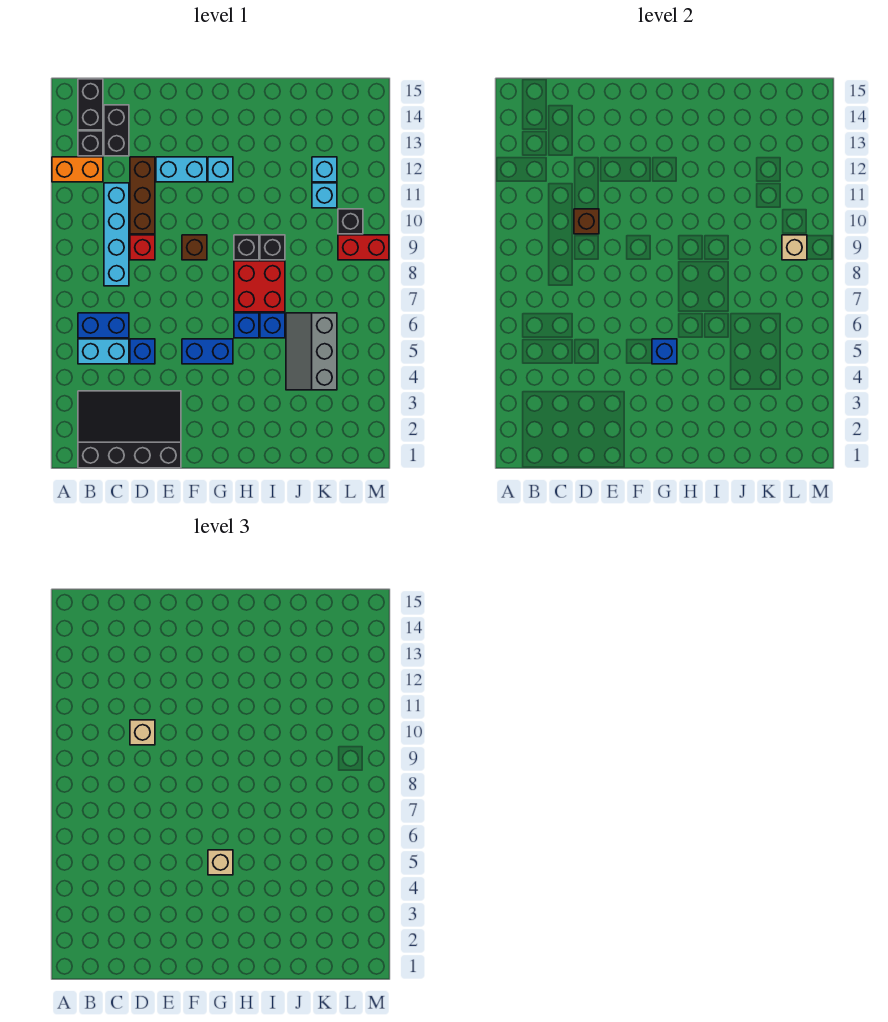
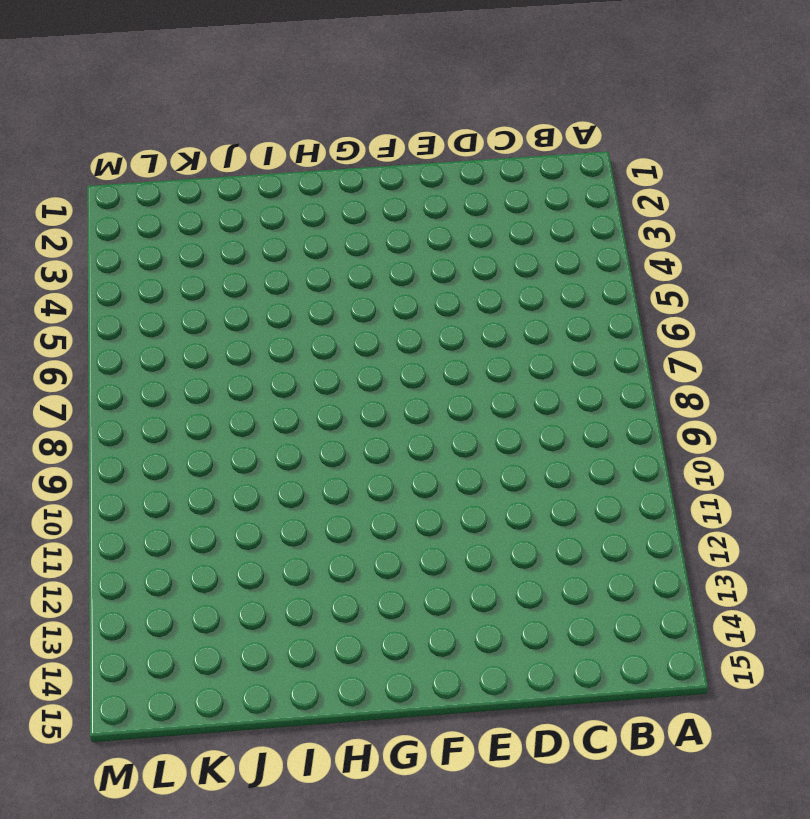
none -> orange brick A12:B12 level 1
none -> black slope B1:E3 level 1 top 1
none -> cyan brick B5:C5 level 1
none -> blue brick B6:C6 level 1

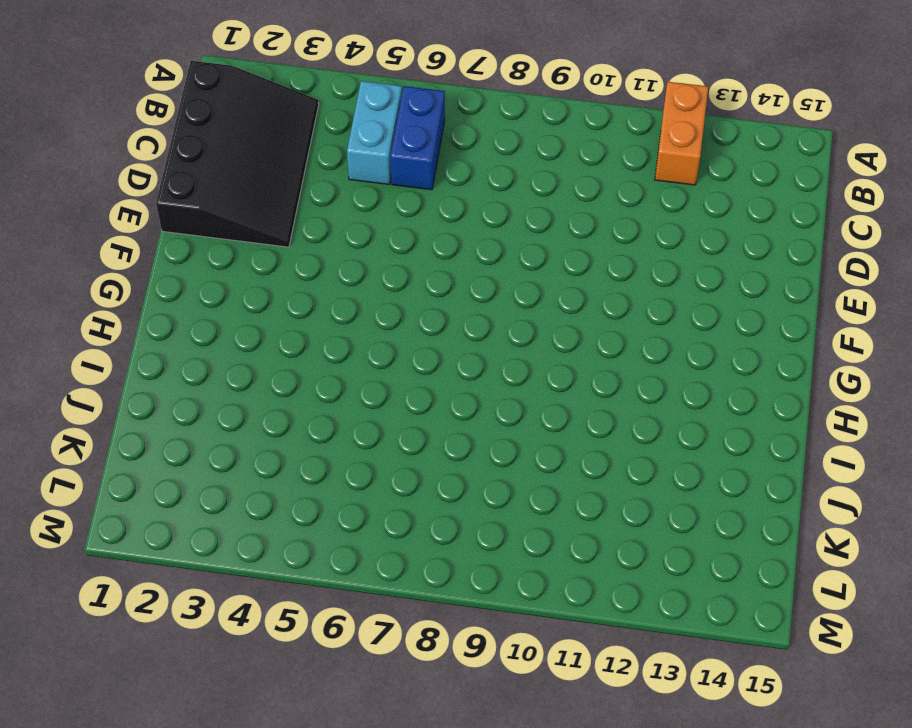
none -> black brick B13 level 1
none -> black brick B14:B15 level 1
none -> cyan brick C8:C11 level 1
none -> black brick C13:C14 level 1

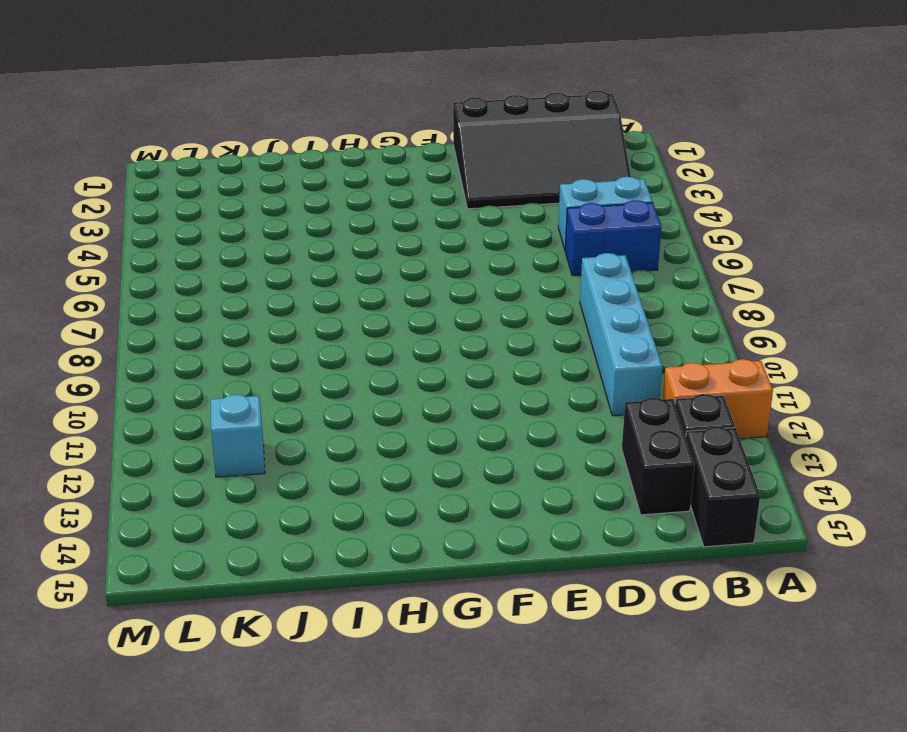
none -> blue brick D5 level 1
none -> red brick D9 level 1
none -> brown brick D10:D12 level 1
none -> cyan brick E12:F12 level 1

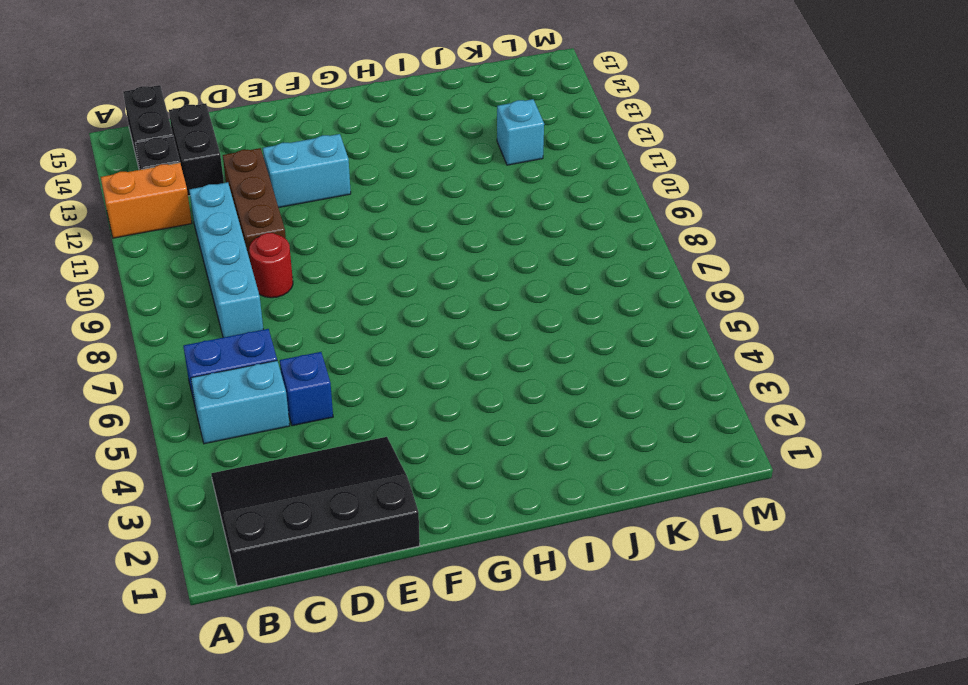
red round brick D9 level 1 -> red brick D9 level 1
none -> blue brick F5:G5 level 1
none -> brown brick F9 level 1
none -> cyan brick G12 level 1
none -> blue brick H6 level 1

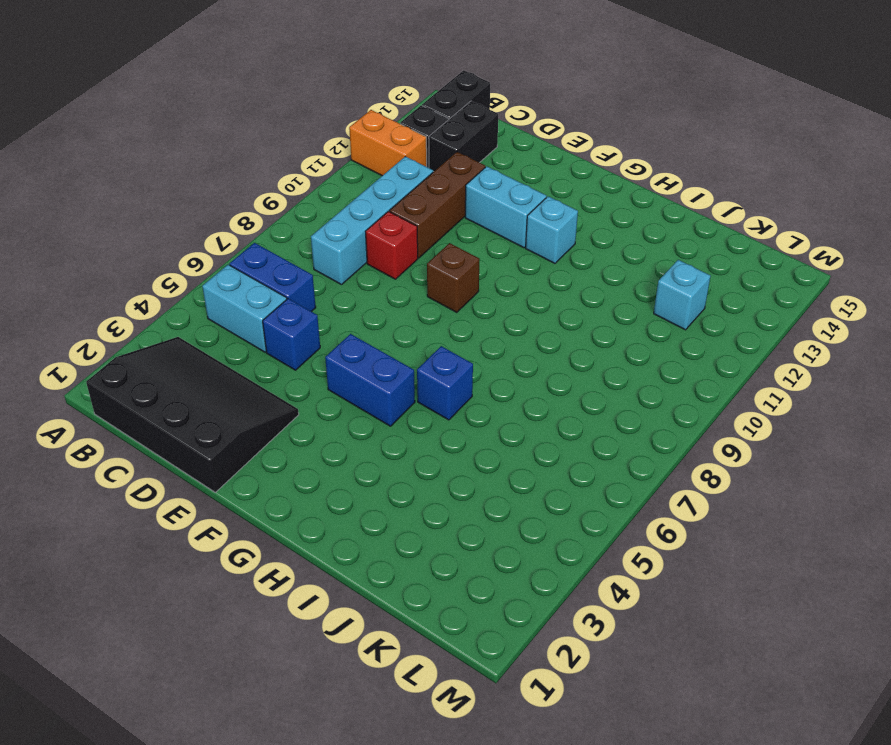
none -> red brick H7:I8 level 1
none -> black brick H9 level 1
none -> blue brick I6 level 1
none -> black brick I9 level 1

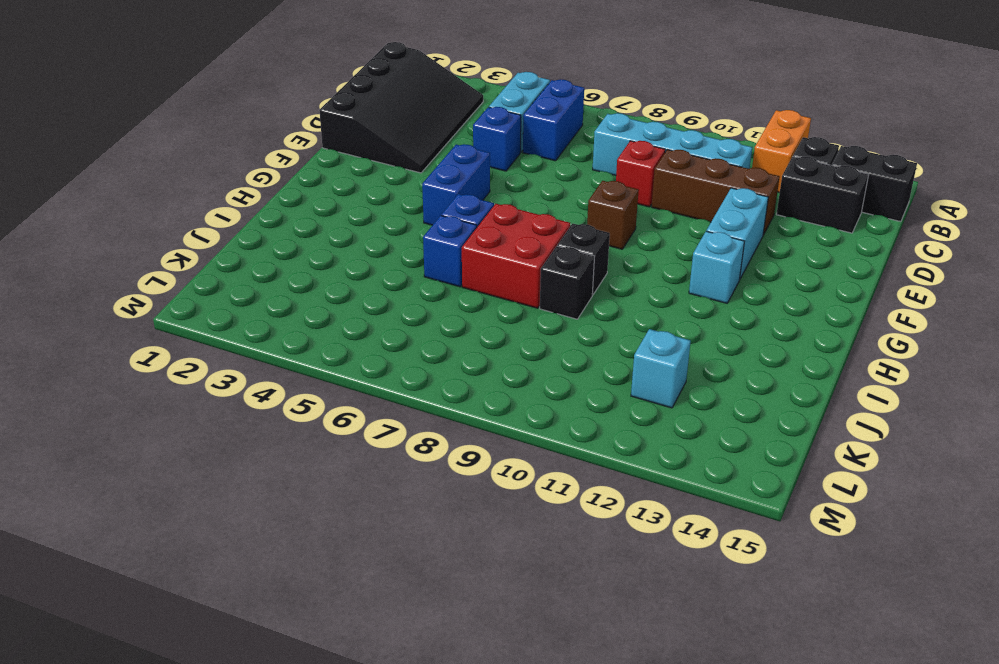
none -> grey slope J4:K6 level 1 top K
none -> cyan brick K11 level 1
none -> red brick L9:M9 level 1
none -> black brick L10 level 1

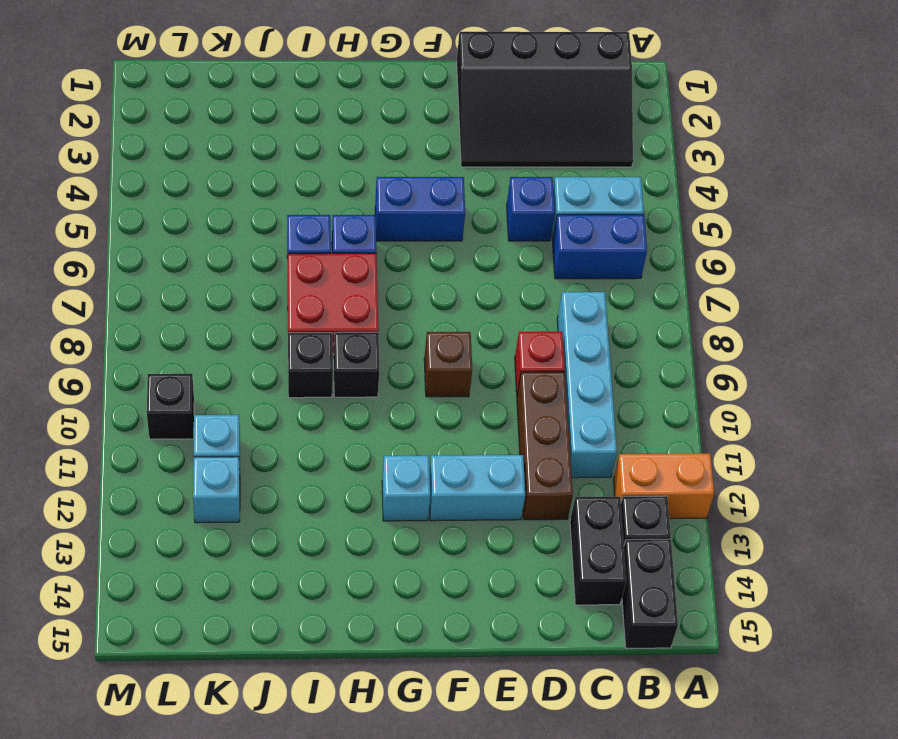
none -> grey slope J4:K6 level 1 top K
none -> red brick L9:M9 level 1
none -> brown brick D10 level 2
none -> blue brick G5 level 2

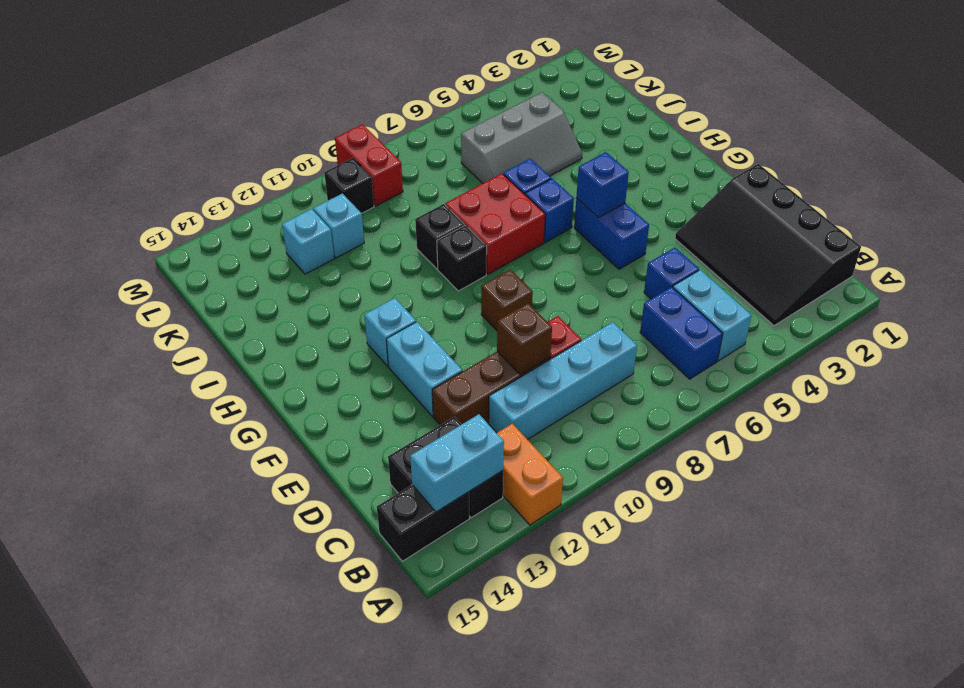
cyan brick B13:B14 level 2 -> none
none -> tan brick L9 level 2
none -> tan brick D10 level 3
none -> tan brick G5 level 3

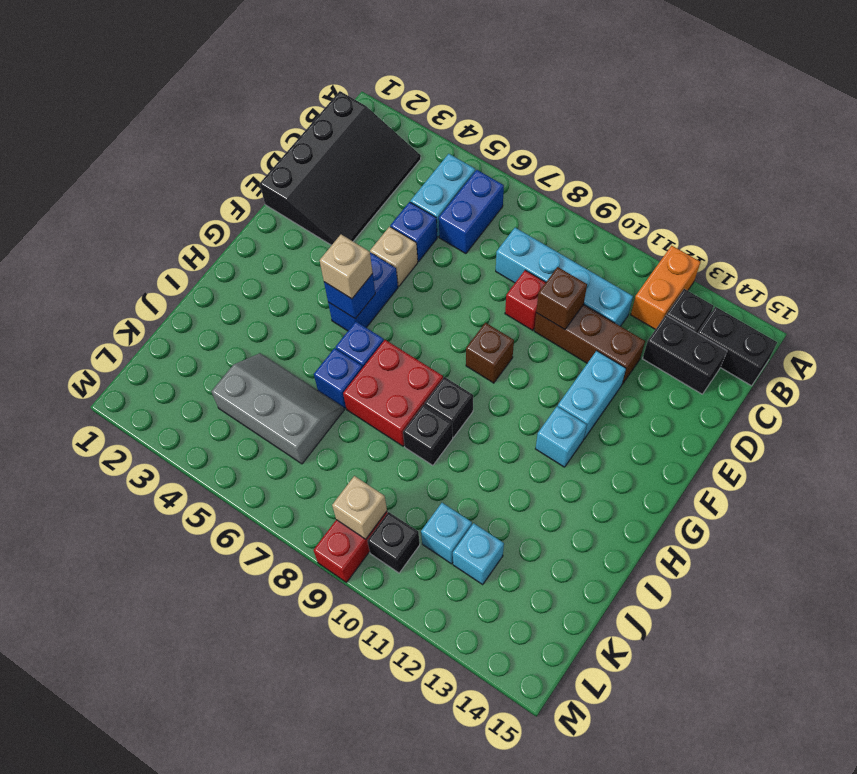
tan brick E5 level 1 -> tan brick D10 level 3

